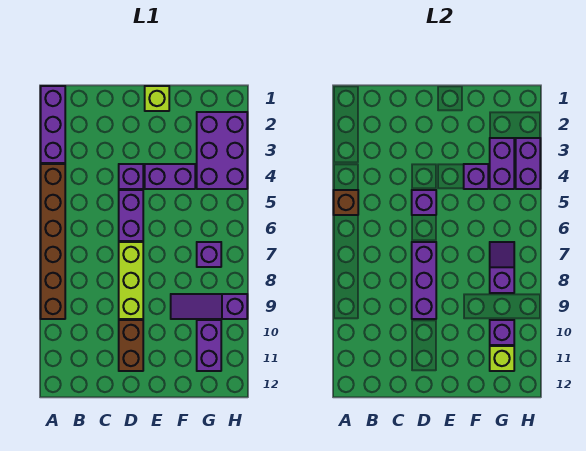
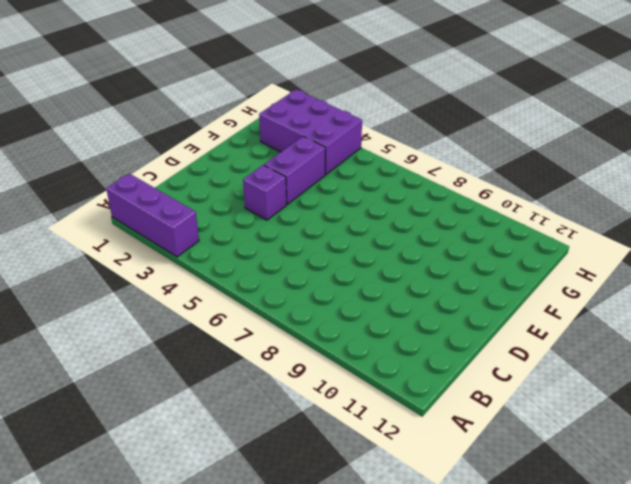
none -> brown brick A4:A9 level 1
none -> purple brick D5:D6 level 1
none -> lime brick D7:D9 level 1

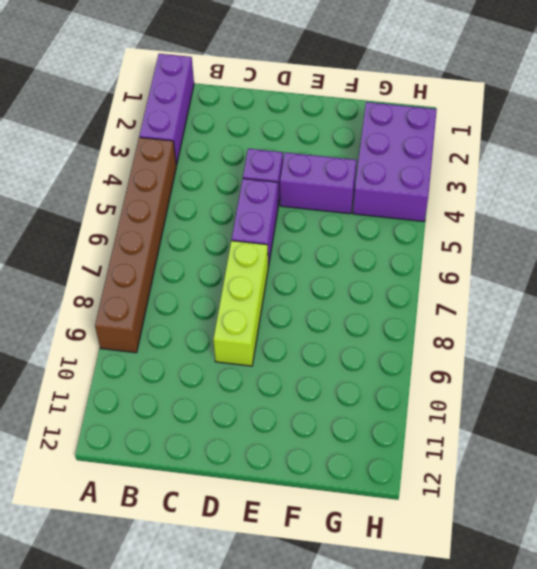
none -> brown brick D10:D11 level 1
none -> lime brick E1 level 1
none -> purple slope F9:H9 level 1 top H

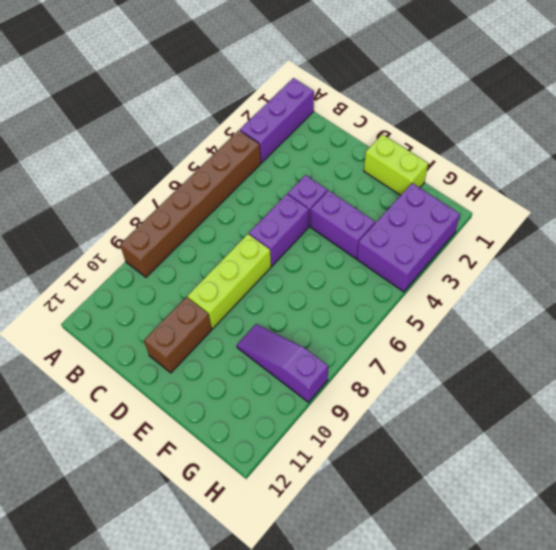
lime brick E1:F1 level 1 -> lime brick E1 level 1
none -> purple brick G7 level 1
none -> purple brick G10:G11 level 1
none -> brown brick A5 level 2

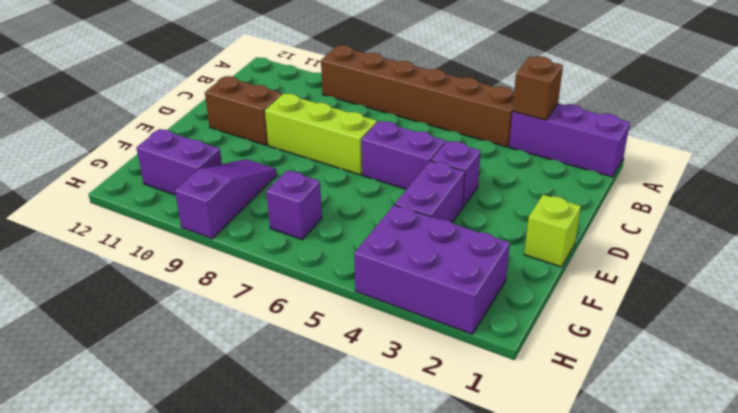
brown brick A3 level 2 -> brown brick A5 level 2
none -> purple brick D5 level 2
none -> purple brick D7:D9 level 2
none -> purple brick F4 level 2

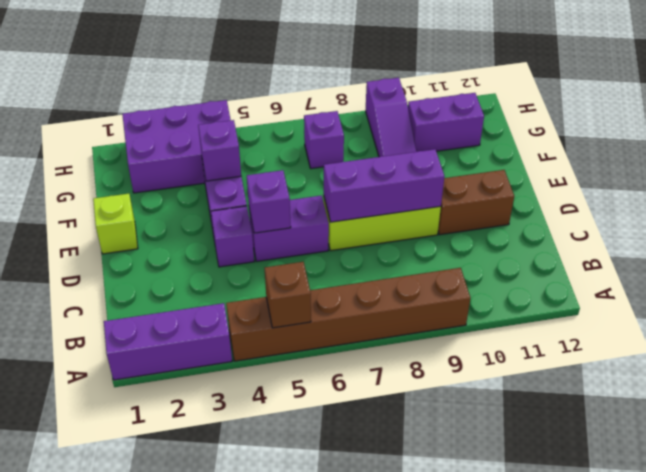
none -> purple brick G3:G4 level 2
none -> purple slope G7:G8 level 2 top 8
none -> purple brick G10 level 2

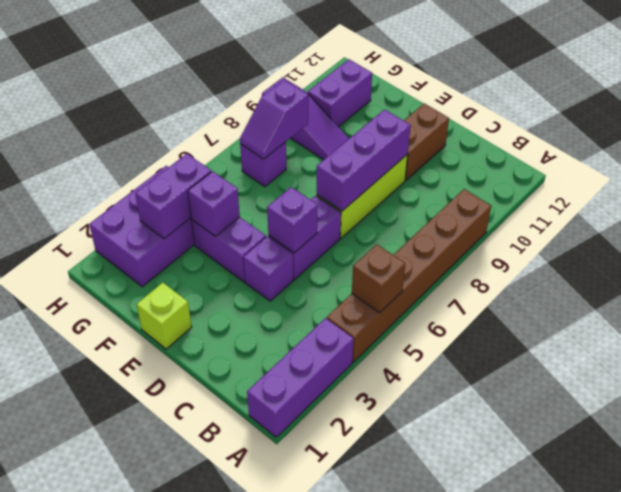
none -> purple brick G10 level 2
none -> lime brick G11 level 2
none -> purple brick H3:H4 level 2

